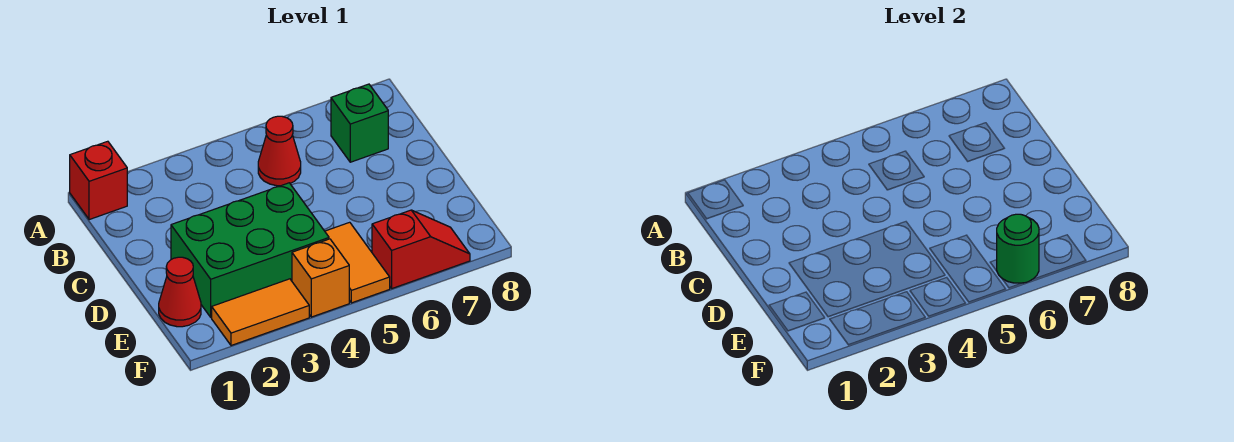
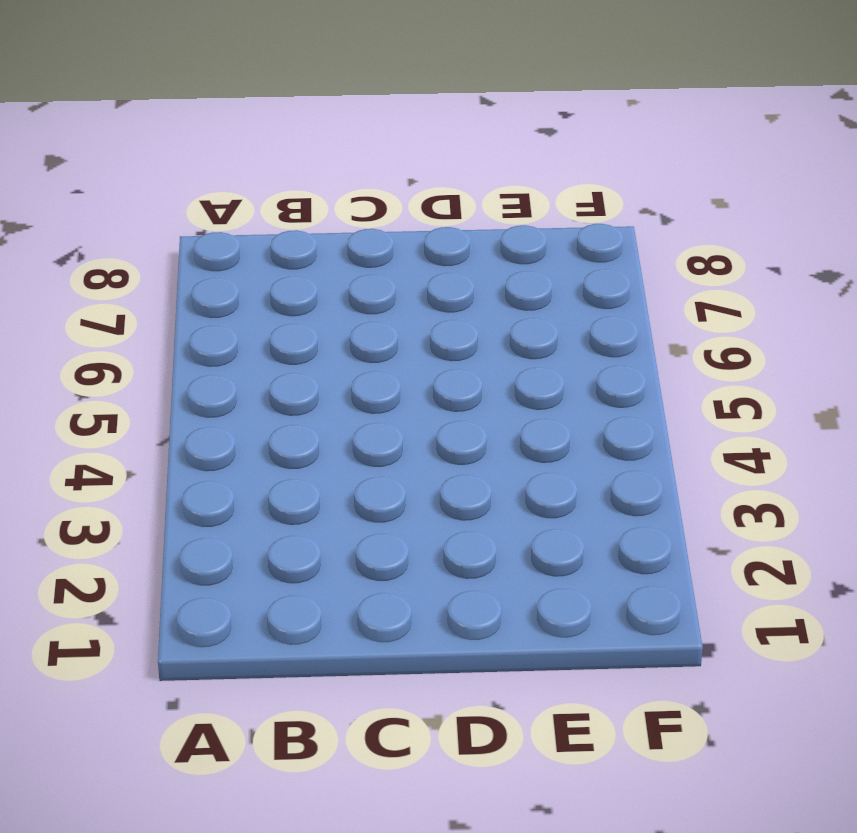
none -> red brick A1 level 1
none -> red cone B5 level 1

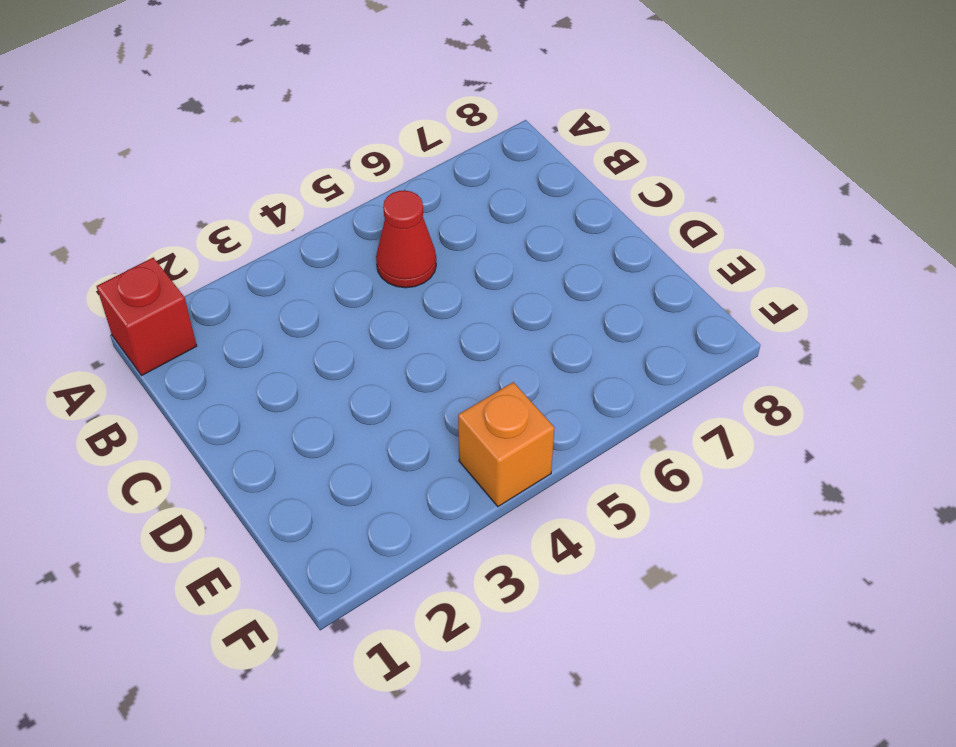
none -> green brick B7 level 1
none -> green brick D2:E4 level 1

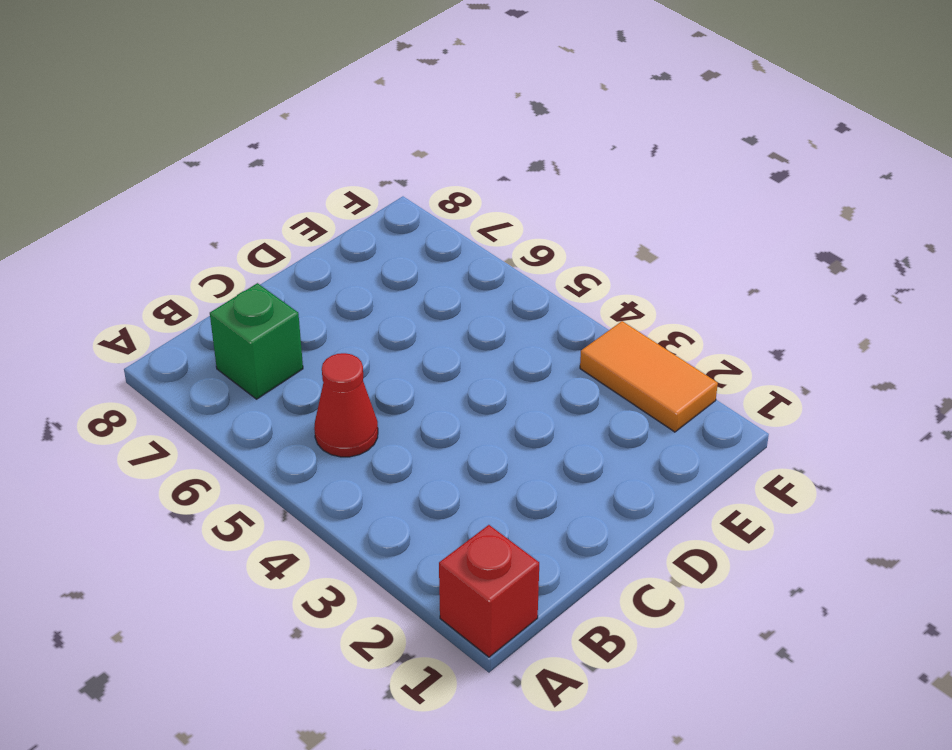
none -> green brick D2:E4 level 1
none -> red cone E1 level 1

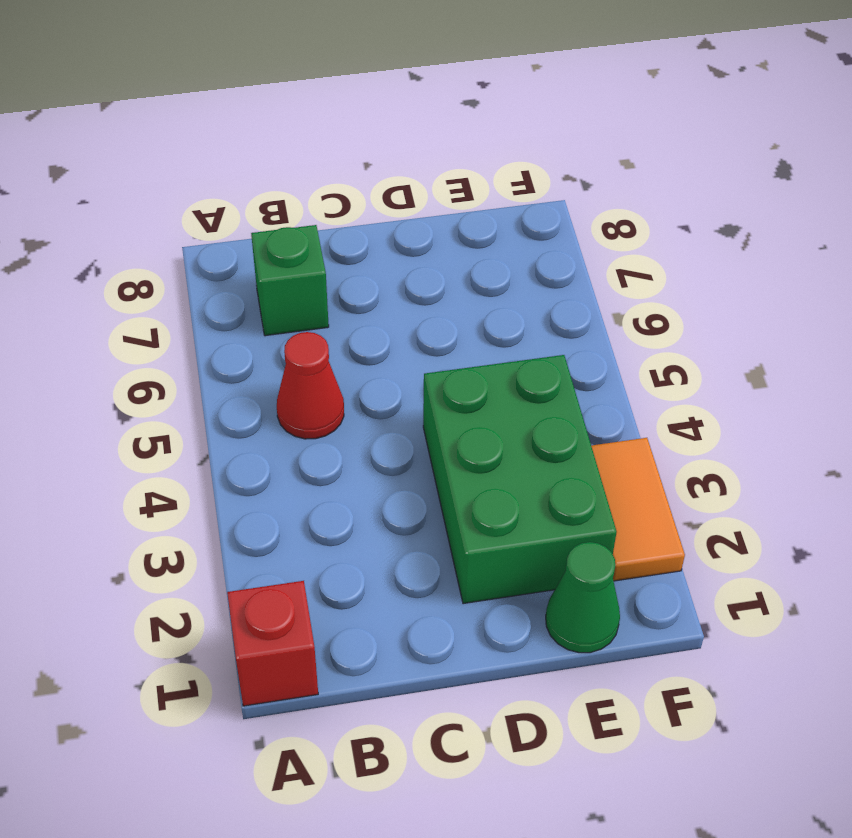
green cone E1 level 1 -> red cone E1 level 1
none -> orange tile E5:F5 level 1
none -> orange brick F4 level 1

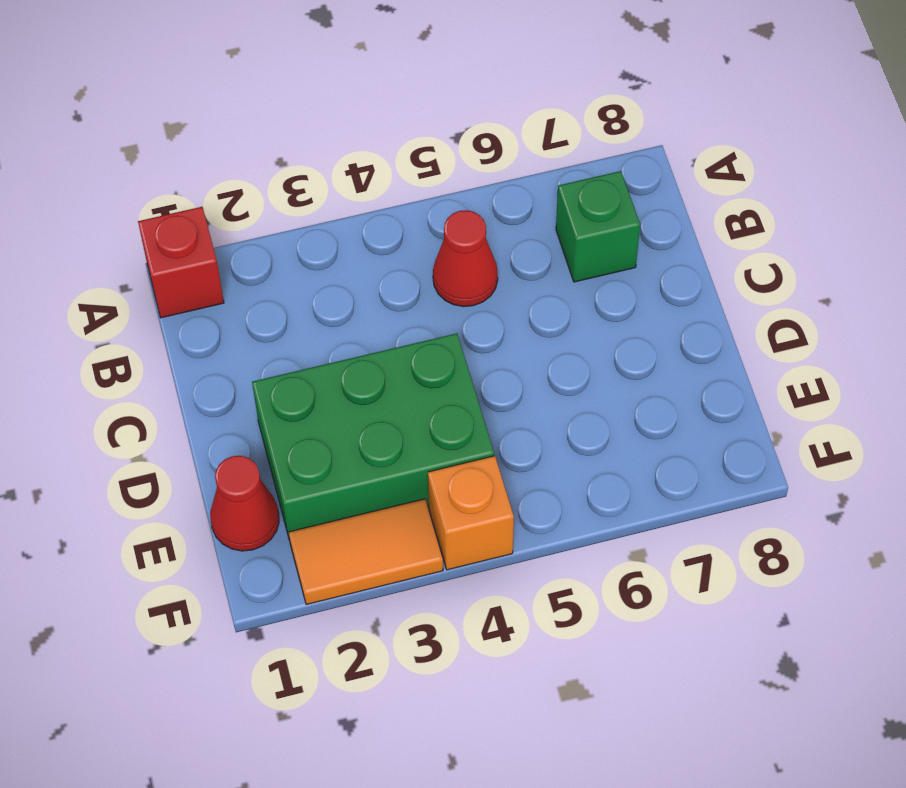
none -> orange tile E5:F5 level 1
none -> red slope F6:F7 level 1 top 6

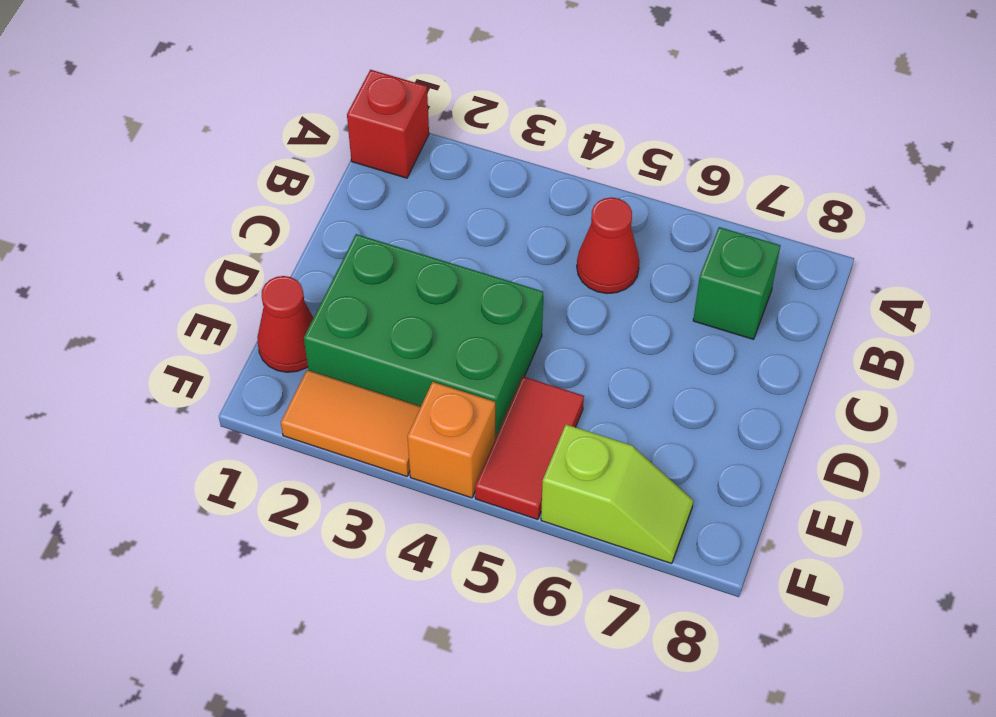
red tile E5:F5 level 1 -> orange tile E5:F5 level 1
lime slope F6:F7 level 1 top 6 -> red slope F6:F7 level 1 top 6
none -> green round brick F6 level 2

